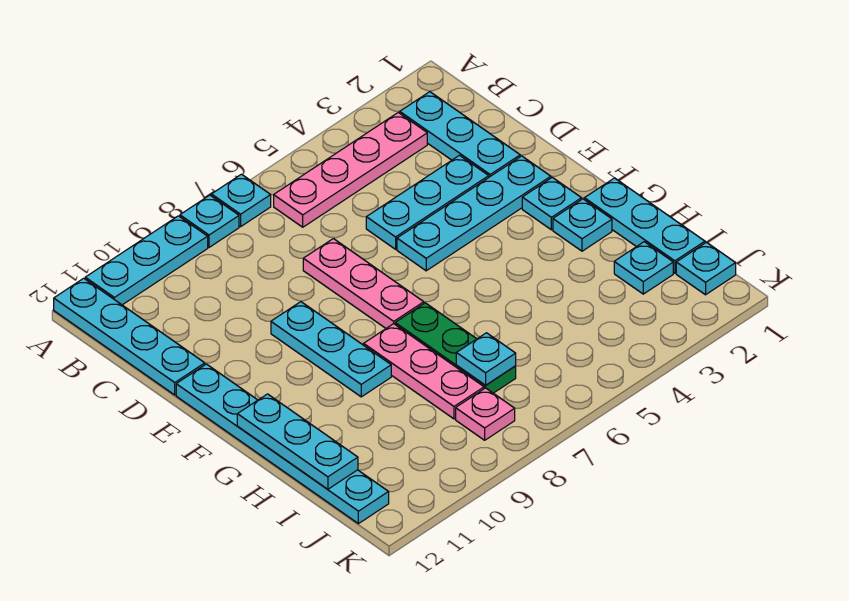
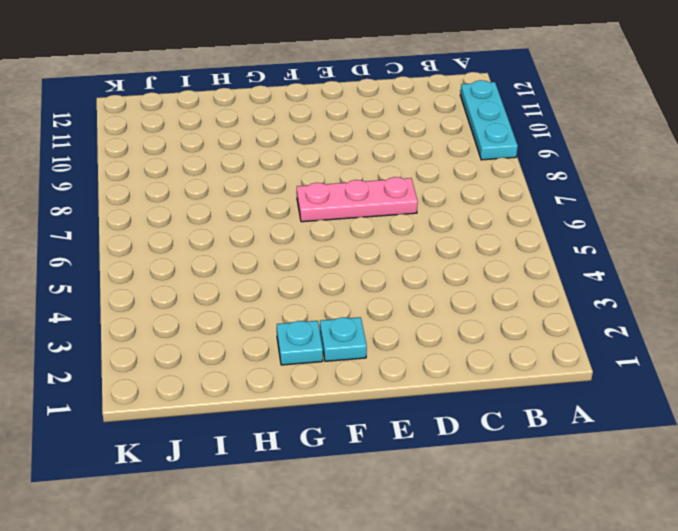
none -> cyan plate A7 level 1
none -> cyan plate A8 level 1
none -> cyan plate A12:D12 level 1

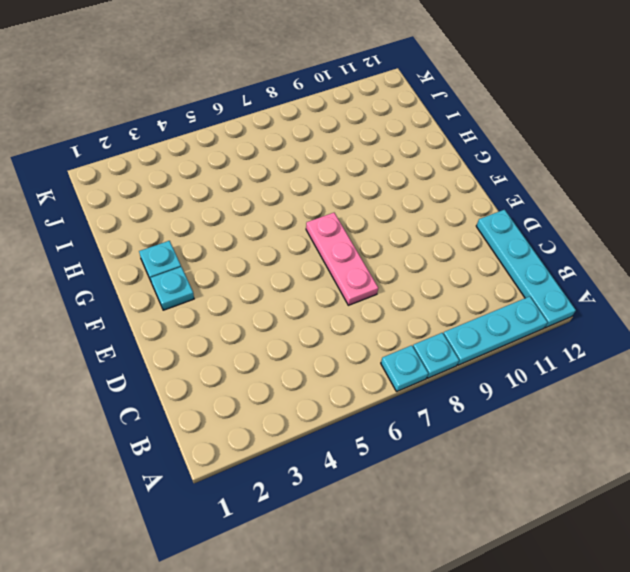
none -> cyan plate B2:D2 level 1
none -> pink plate B3:B6 level 1
none -> cyan plate D3:D5 level 1

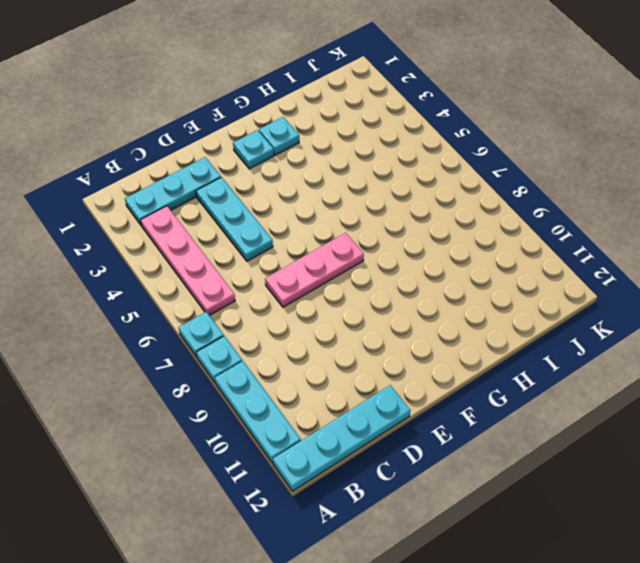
none -> cyan plate E2:E5 level 1
none -> cyan plate E9:G9 level 1
none -> cyan plate E12:J12 level 1

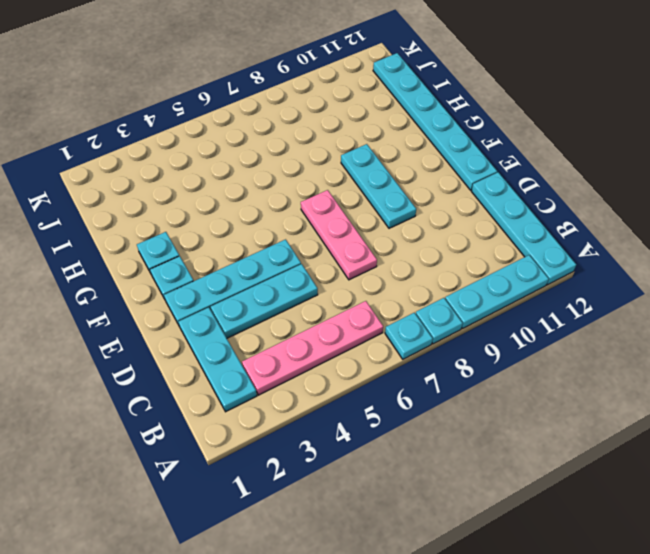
none -> cyan plate G1:I1 level 1
none -> green plate G7:I7 level 1
none -> pink plate G8:I8 level 1

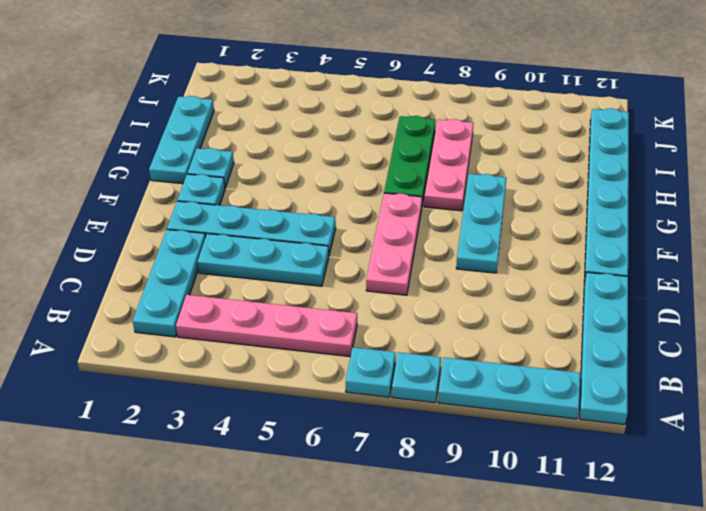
none -> cyan plate I2 level 1
none -> cyan plate J1 level 1
none -> pink plate J8 level 1

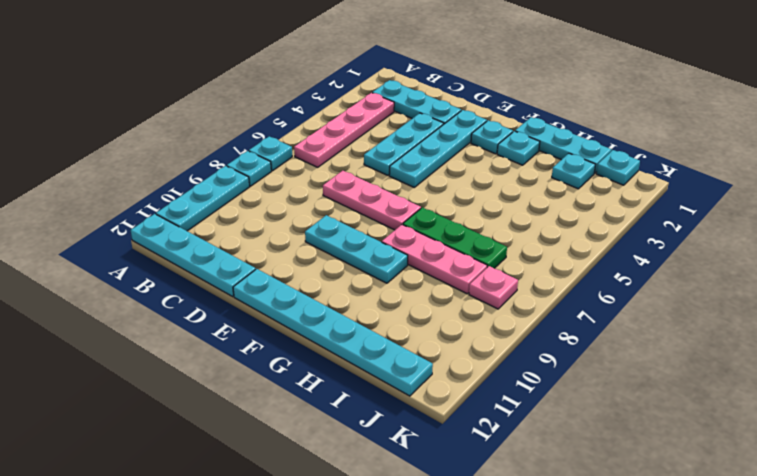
none -> cyan plate G12:I12 level 2
none -> cyan plate I7 level 2

